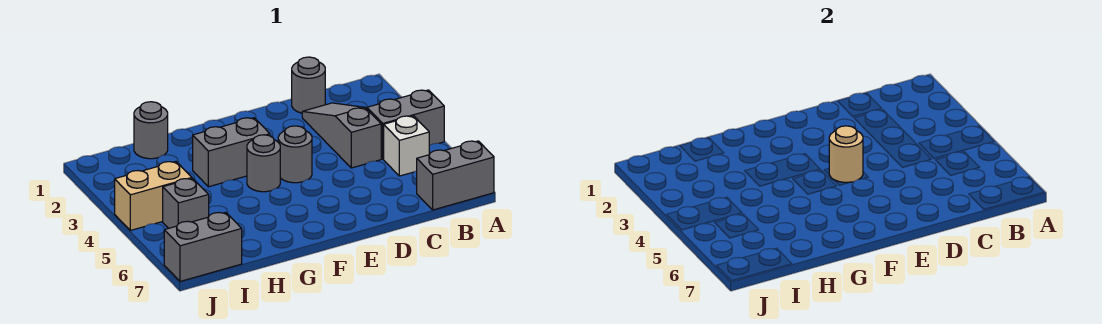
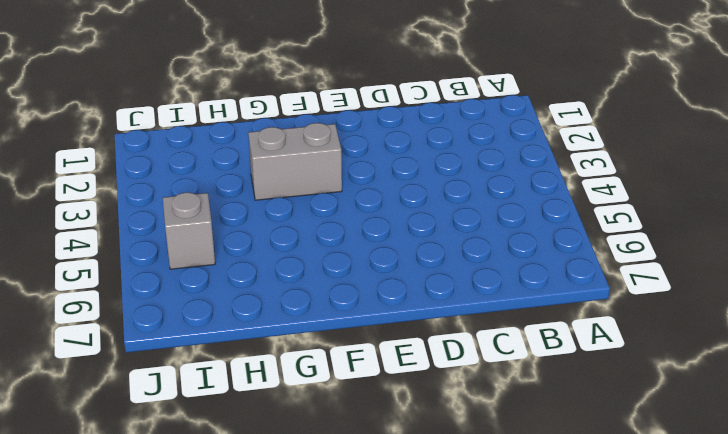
none -> grey brick A4:B4 level 1
none -> grey brick A7:B7 level 1
none -> white brick B5 level 1

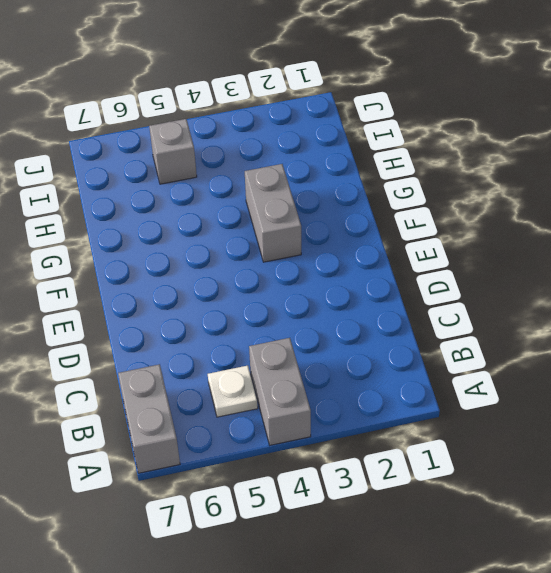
white plate B5 level 1 -> white brick B5 level 1
none -> grey round brick C1 level 1
none -> grey slope C2:C4 level 1 top 4
none -> grey round brick E4 level 1

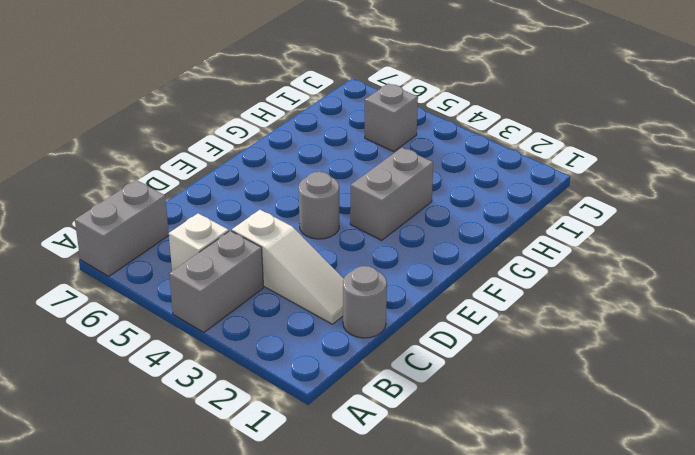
white slope C2:C4 level 1 top 4 -> grey slope C2:C4 level 1 top 4
none -> grey round brick F4 level 1
none -> grey round brick H1 level 1
none -> tan brick I4:J4 level 1

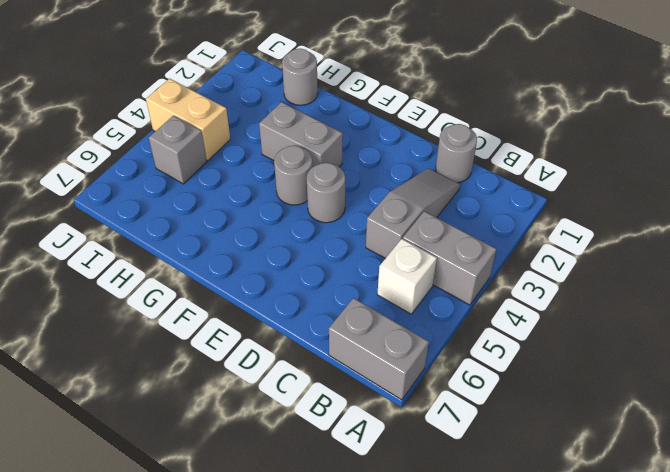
none -> grey brick I7:J7 level 1
none -> tan round brick E4 level 2

